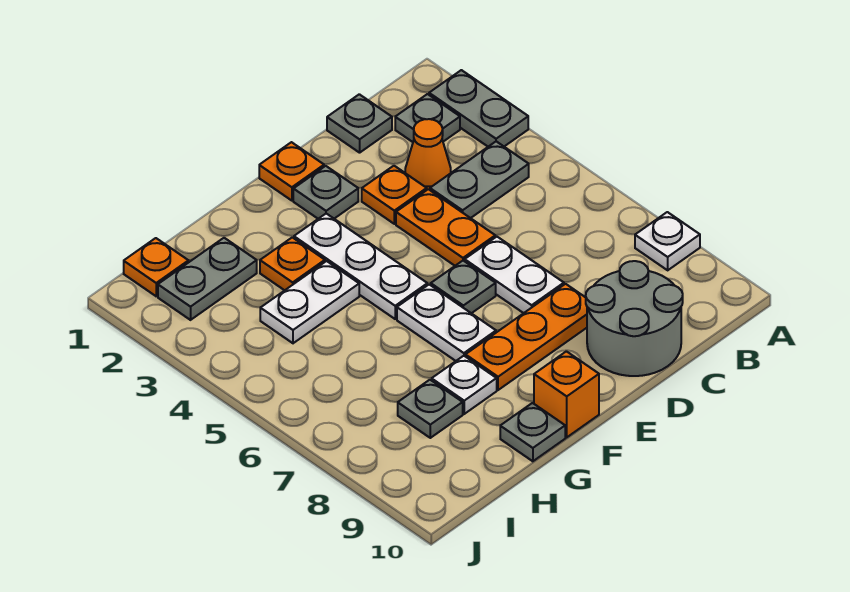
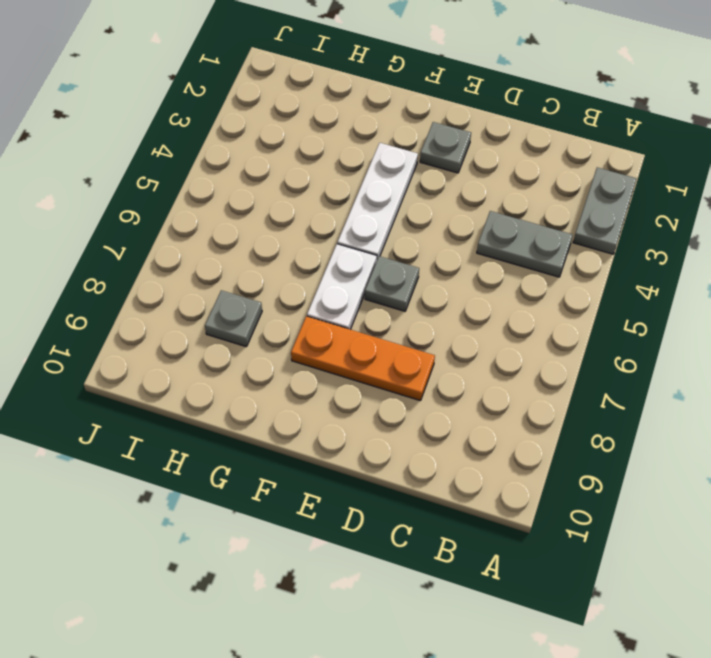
none -> white plate A8 level 1
none -> grey plate B2 level 1
none -> grey plate C1 level 1

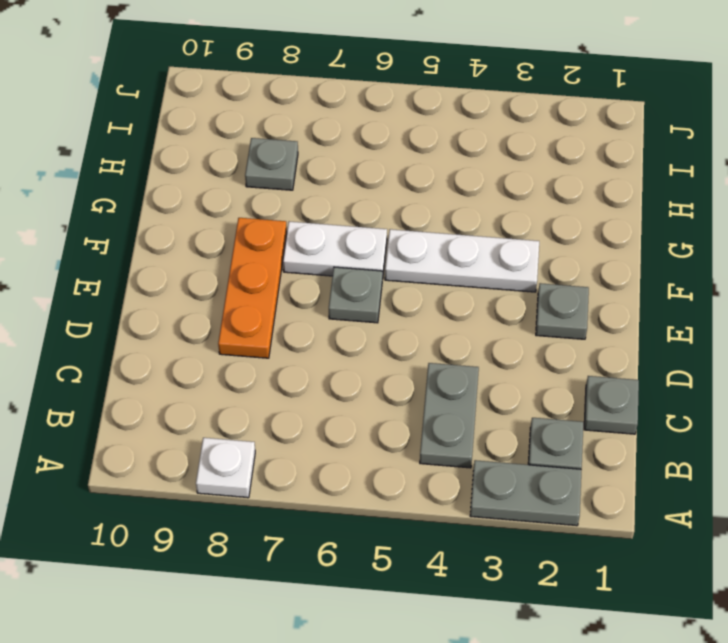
none -> orange cone C3 level 1
none -> grey round brick C9:D10 level 1
none -> orange plate D3 level 1

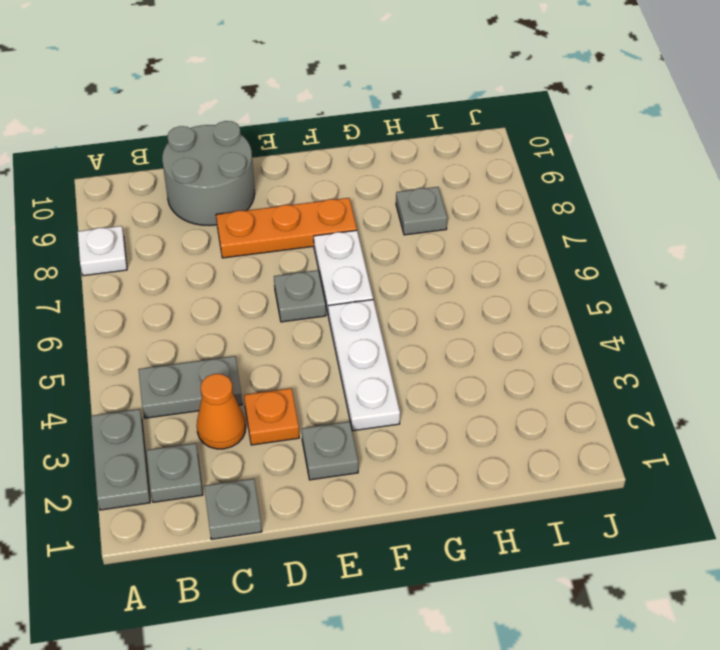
none -> orange plate D4:D5 level 1
none -> white plate D6:D7 level 1
none -> orange plate E1 level 1

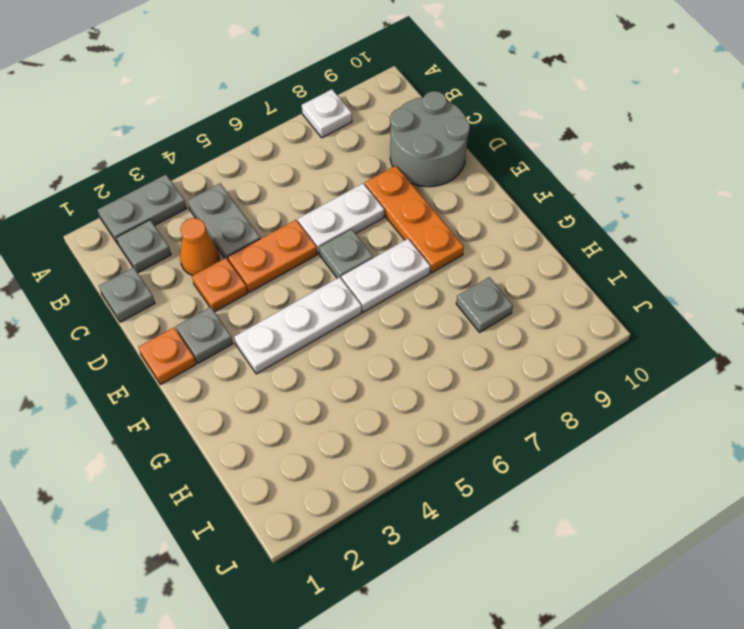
none -> orange brick F10 level 1
none -> orange plate G3 level 1
none -> white plate G4:H4 level 1

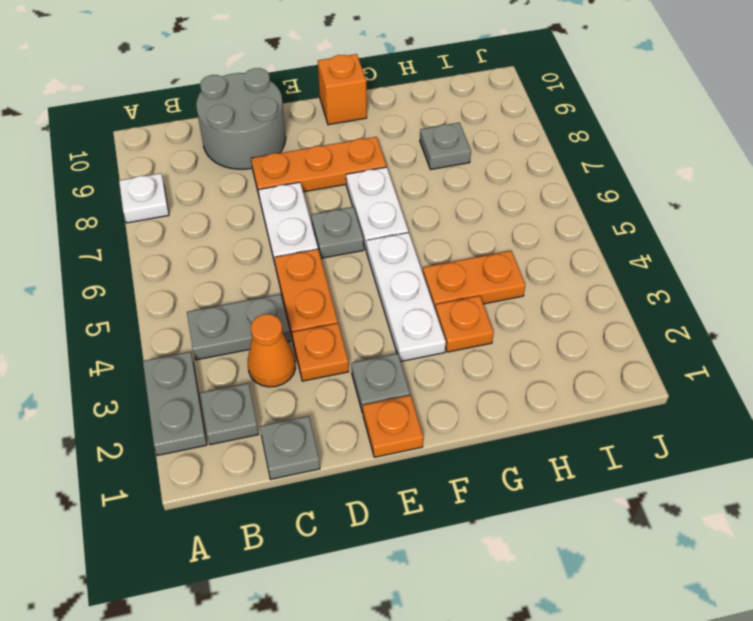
orange plate G4:H4 level 1 -> white plate G4:H4 level 1
none -> white plate G8 level 1
none -> grey plate G10 level 1
none -> grey plate H2:I2 level 1

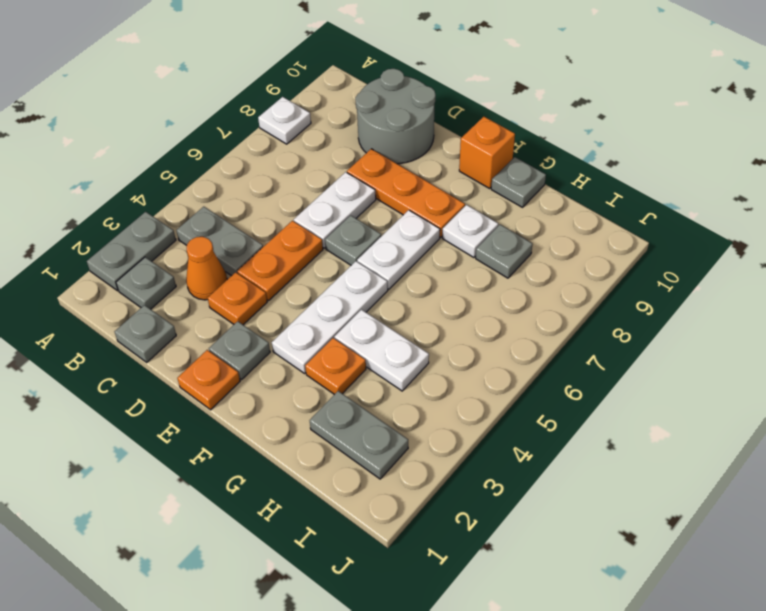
none -> orange plate I1 level 1

